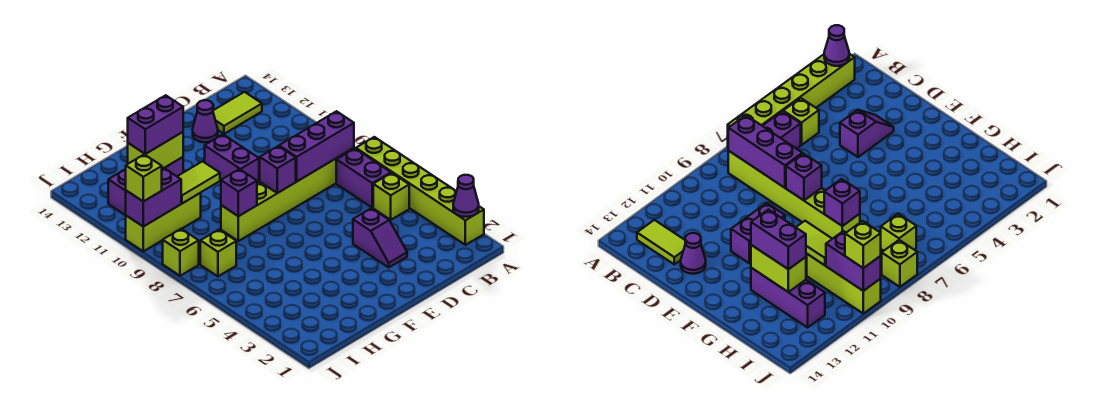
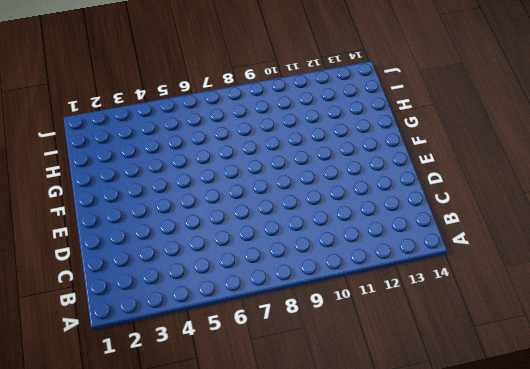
none -> lime brick A2:A7 level 1
none -> lime brick B5 level 1
none -> purple brick B6:B7 level 1

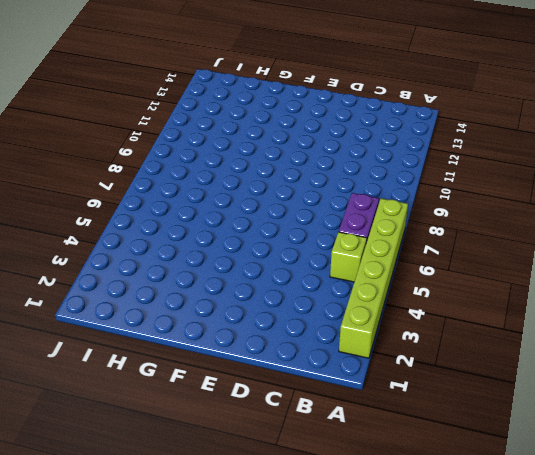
none -> lime brick B8:G8 level 1
none -> lime tile B13:C13 level 1
none -> purple slope D3:D4 level 1 top 4

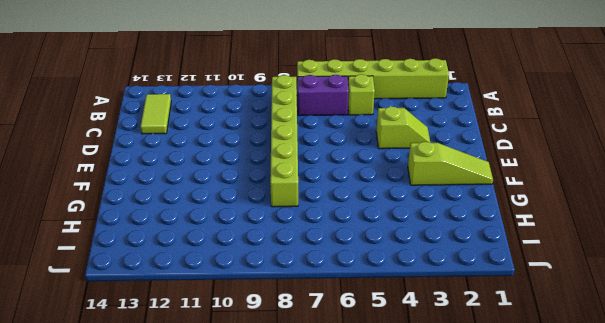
lime slope D3:D4 level 1 top 4 -> purple slope D3:D4 level 1 top 4
lime slope F1:F3 level 1 top 3 -> none
none -> purple cone D13 level 1
none -> purple brick E10:E11 level 1
none -> purple brick G12:I12 level 1

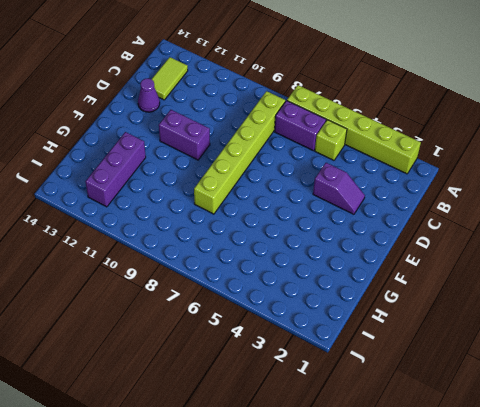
none -> lime brick H10:J10 level 1
none -> lime brick I7 level 1
none -> lime brick J8 level 1

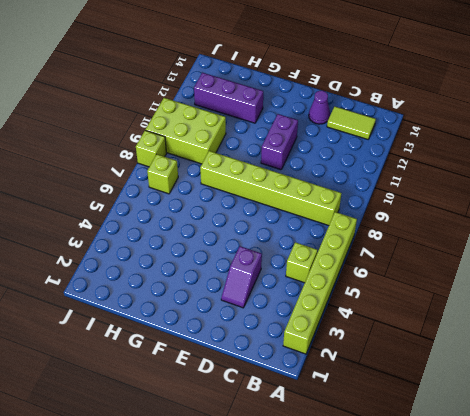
lime brick H9:J10 level 1 -> lime brick H10:J10 level 1
none -> purple brick B6:B7 level 1
none -> purple cone A2 level 2
none -> purple brick B8:D8 level 2

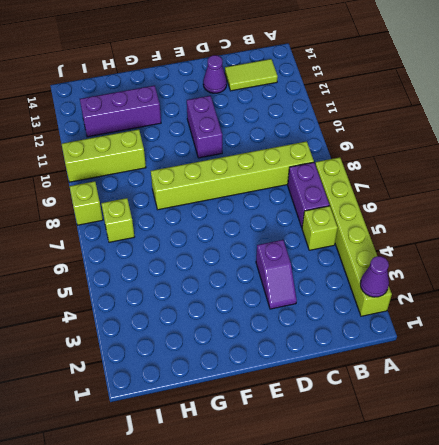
none -> purple brick B8:D8 level 2
none -> purple brick E8 level 2
none -> purple brick G8 level 2

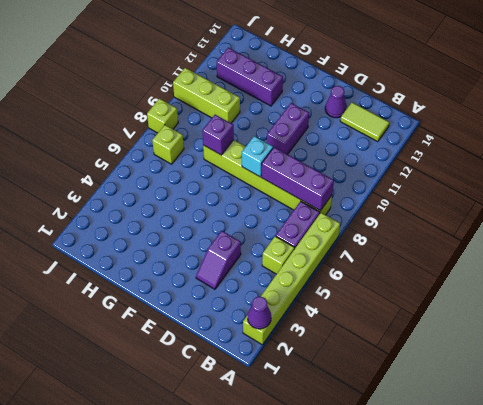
cyan brick E8 level 2 -> purple brick E8 level 2
none -> lime tile G10:H10 level 2
none -> lime brick G12:H12 level 2
none -> purple brick I10:J10 level 2

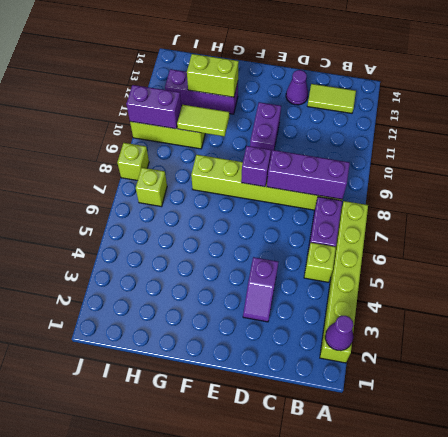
none -> purple brick G8 level 2
none -> purple brick G12:H12 level 3
none -> lime brick J10 level 3

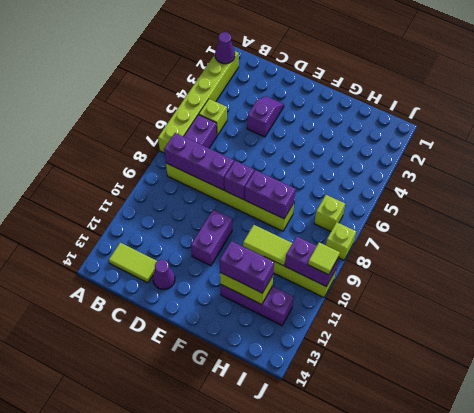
purple brick F8:G8 level 2 -> purple brick G8 level 2
lime tile J10 level 3 -> lime brick J10 level 3

